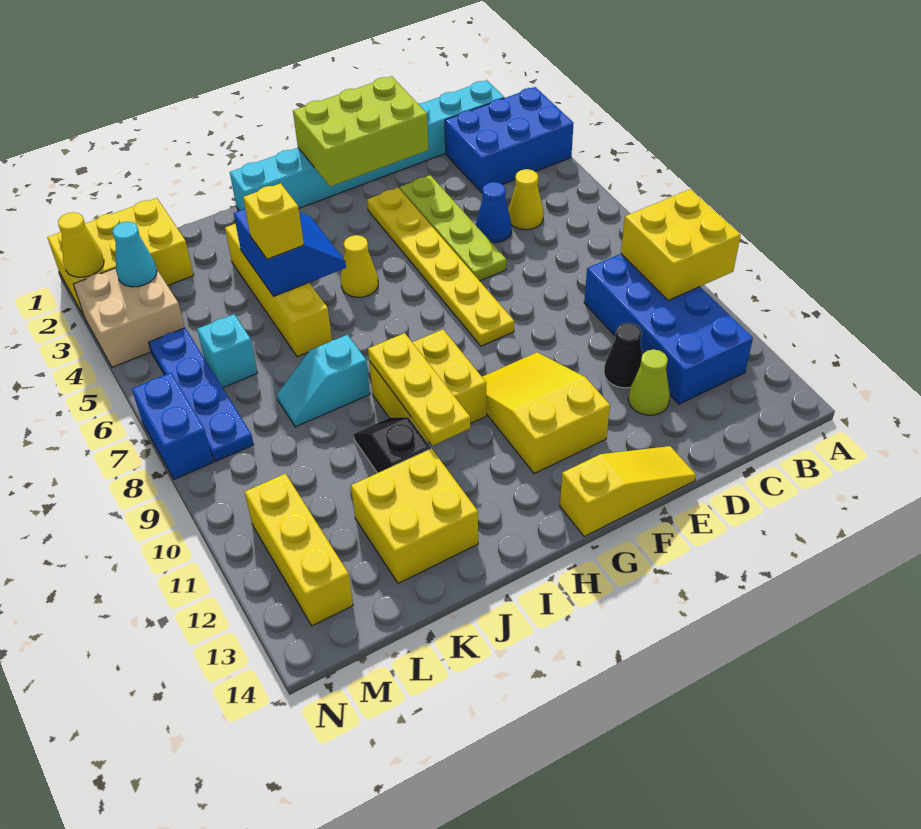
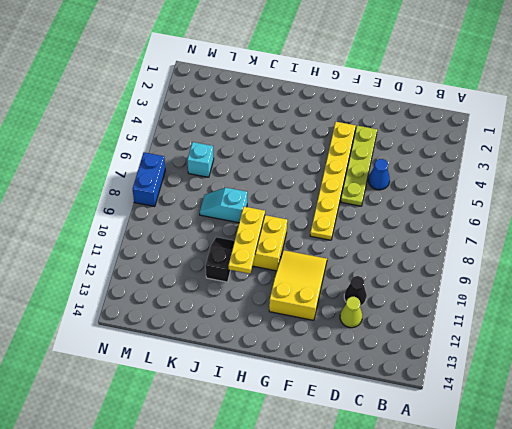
none -> blue brick A2:C3 level 1
none -> cyan brick B1:I1 level 1
none -> blue brick B9:C12 level 1
none -> yellow cone C5 level 1

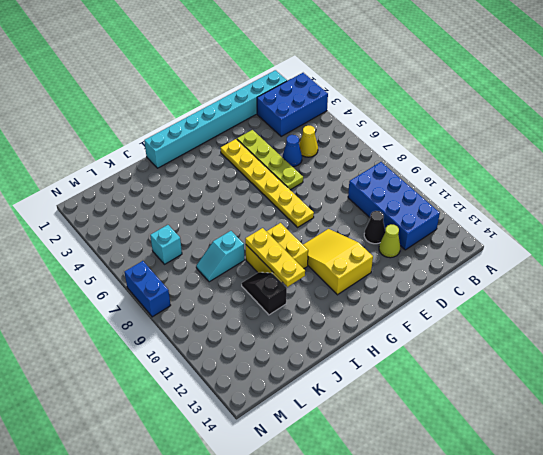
none -> yellow slope E14:G14 level 1 top G
none -> yellow cone H5 level 1
none -> yellow brick J3:J6 level 1
none -> yellow brick J12:K13 level 1

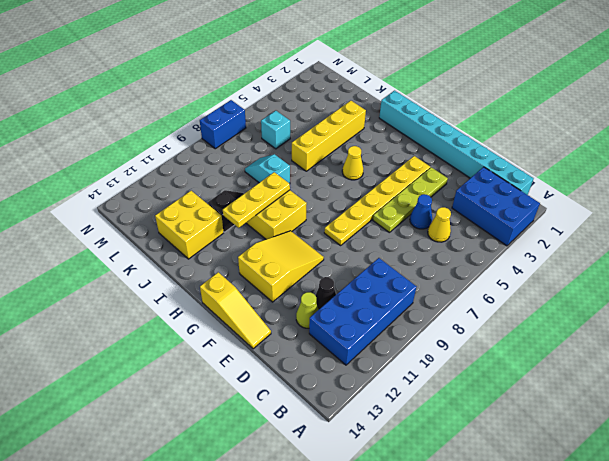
none -> yellow brick L1:N2 level 1
none -> tan brick M3:N4 level 1
none -> blue plate M5:M8 level 1
none -> yellow brick M11:M13 level 1

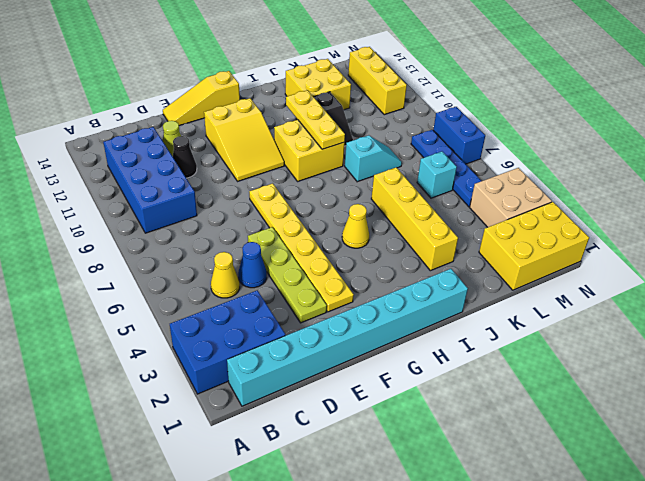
none -> yellow brick A9:B10 level 2
none -> lime brick E1:G2 level 2
none -> blue slope I4:J5 level 2 top J
none -> cyan cone M3 level 2

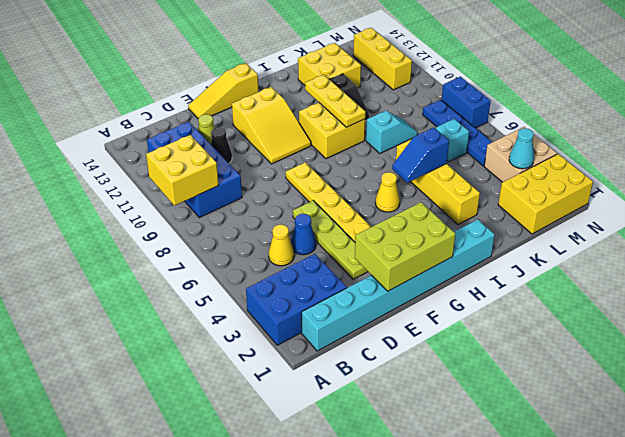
blue slope I5:J5 level 2 top J -> blue slope I4:J5 level 2 top J
none -> yellow cone N2 level 2
none -> yellow brick J5 level 3

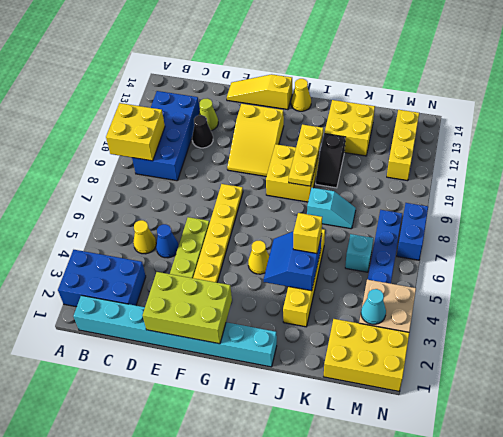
yellow cone H14 level 1 -> yellow cone N2 level 2

